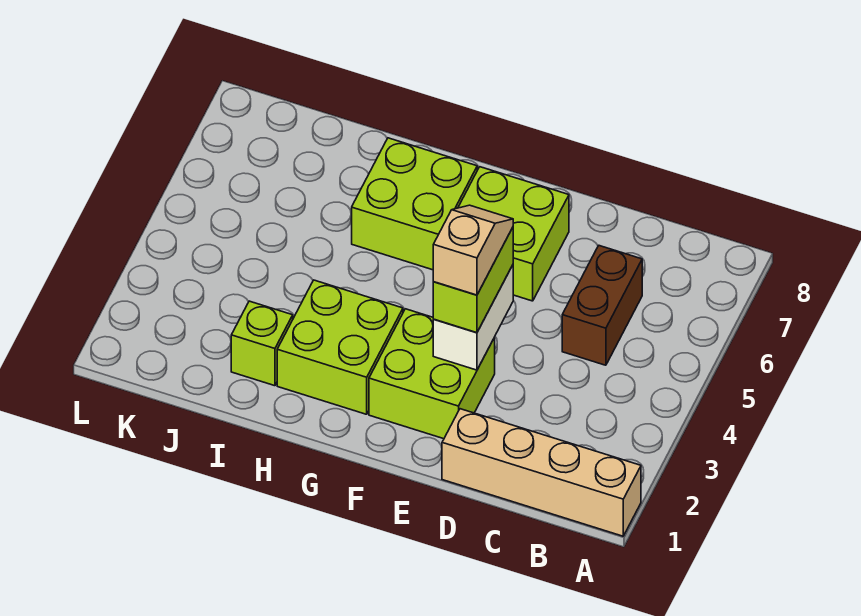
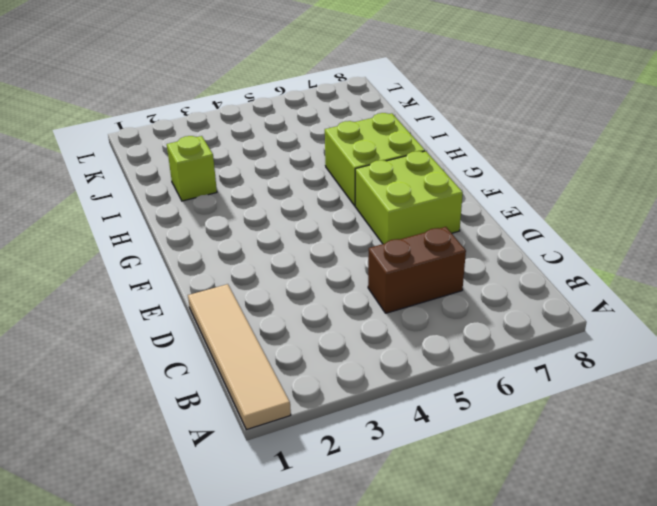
tan tile A1:D1 level 1 -> tan brick A1:D1 level 1
none -> lime brick E2:F3 level 1
none -> lime brick G2:H3 level 1

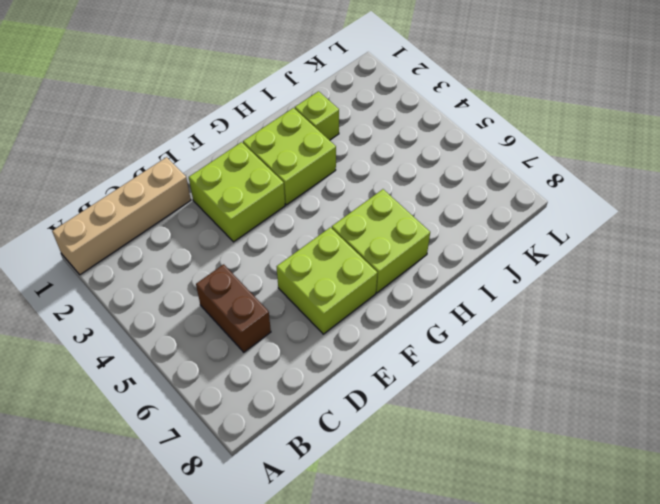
none -> white brick E3:E4 level 2
none -> lime brick E3:E4 level 3

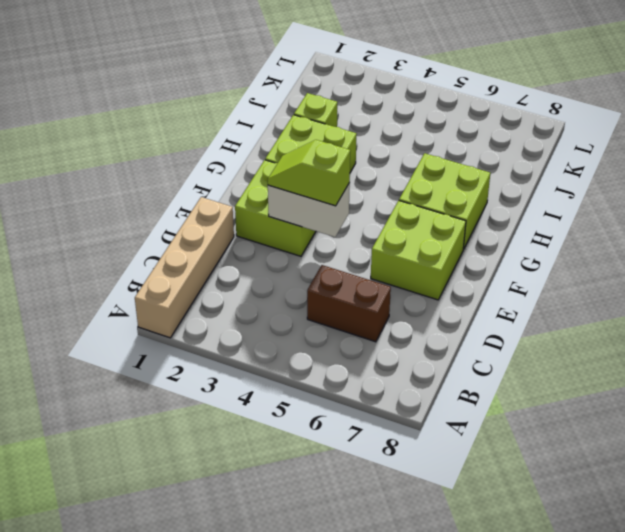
lime slope E3:E4 level 3 top 4 -> lime brick E3:E4 level 3
none -> tan slope E3:E4 level 4 top 3

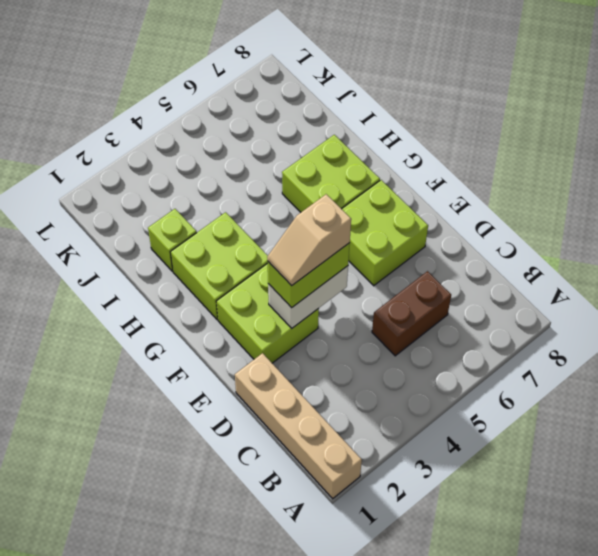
tan slope E3:E4 level 4 top 4 -> tan slope E3:E4 level 4 top 3

